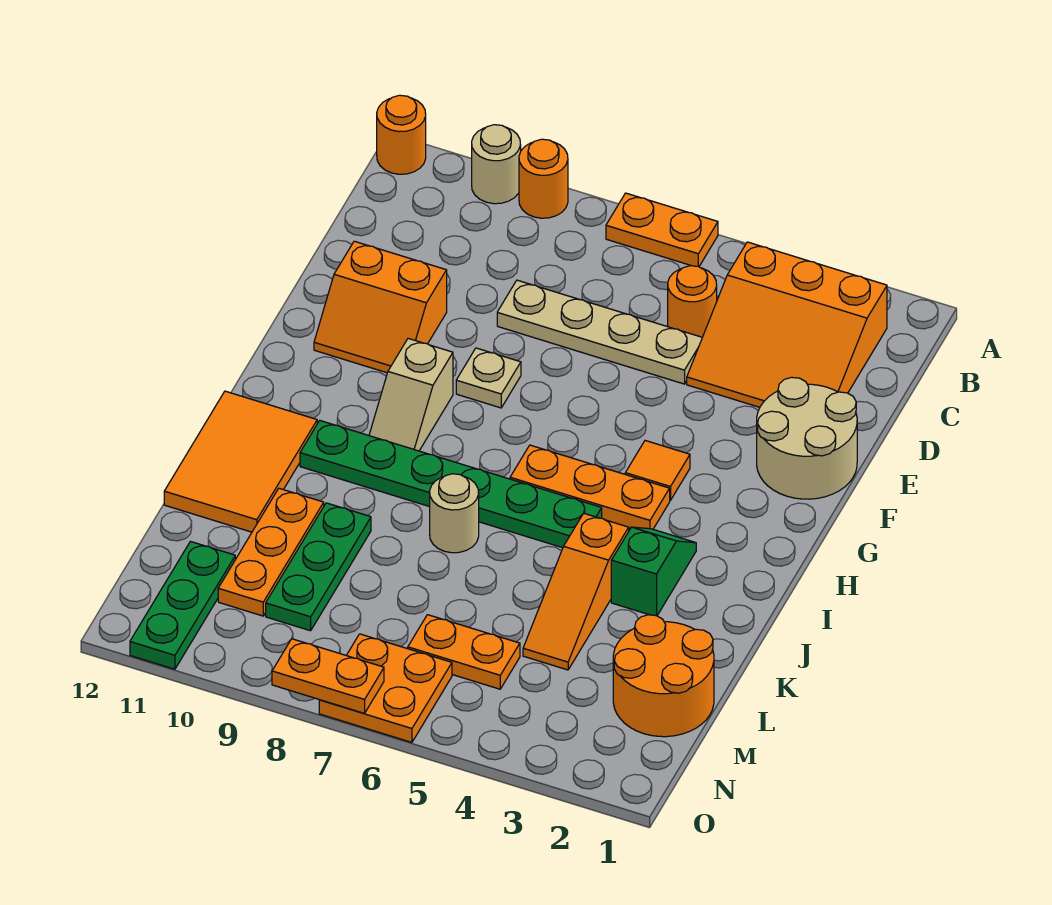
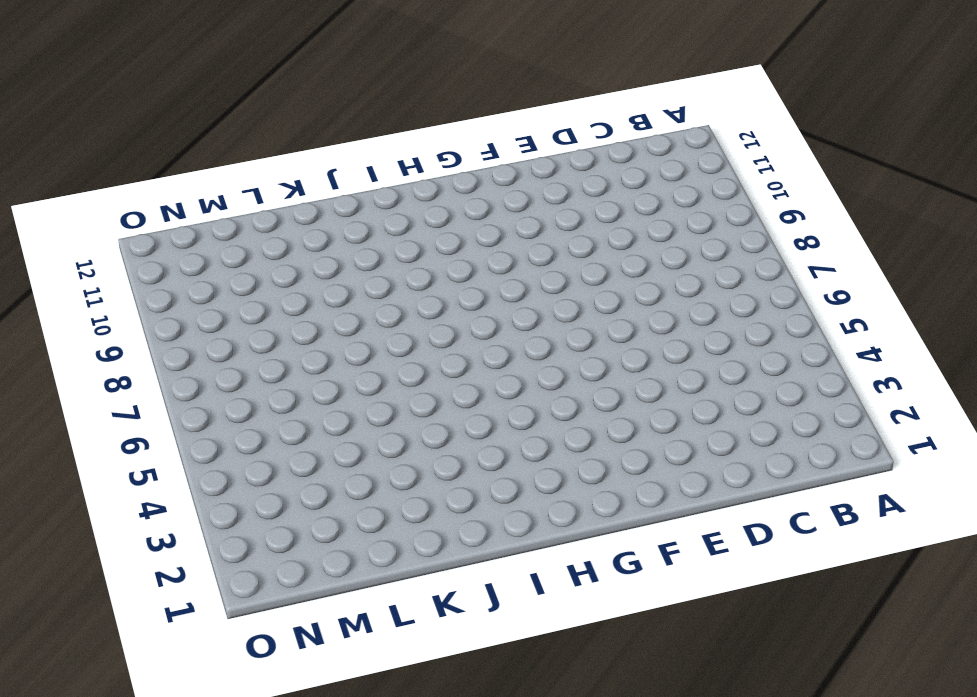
none -> orange plate A6:A7 level 1
none -> orange round brick A9 level 1
none -> tan round brick A10 level 1

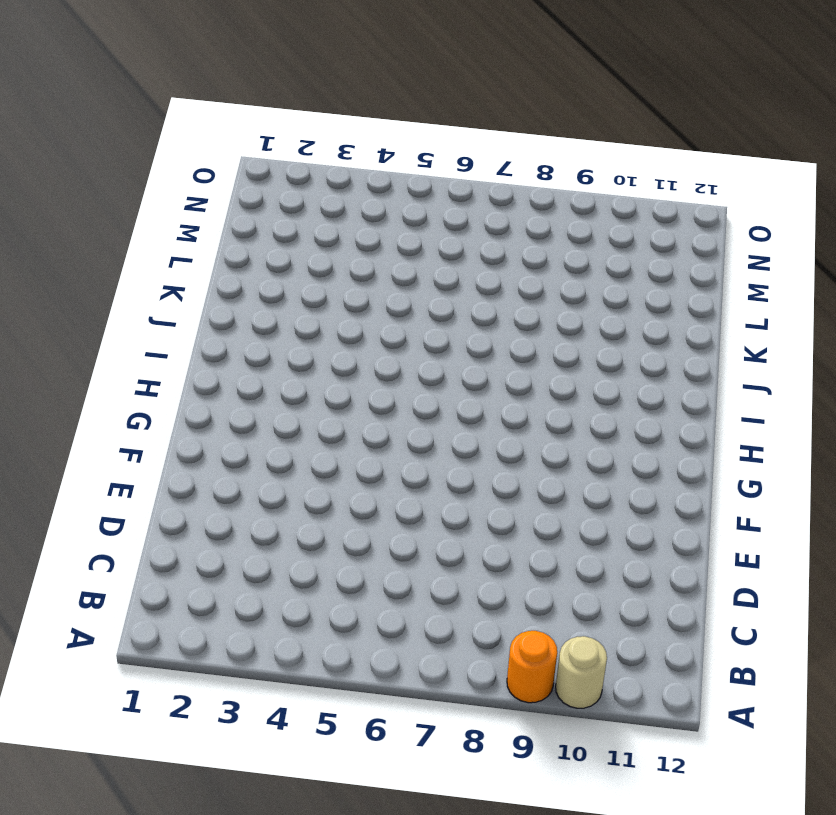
none -> orange plate A6:A7 level 1
none -> orange round brick A12 level 1
none -> orange slope B2:D4 level 1 top B

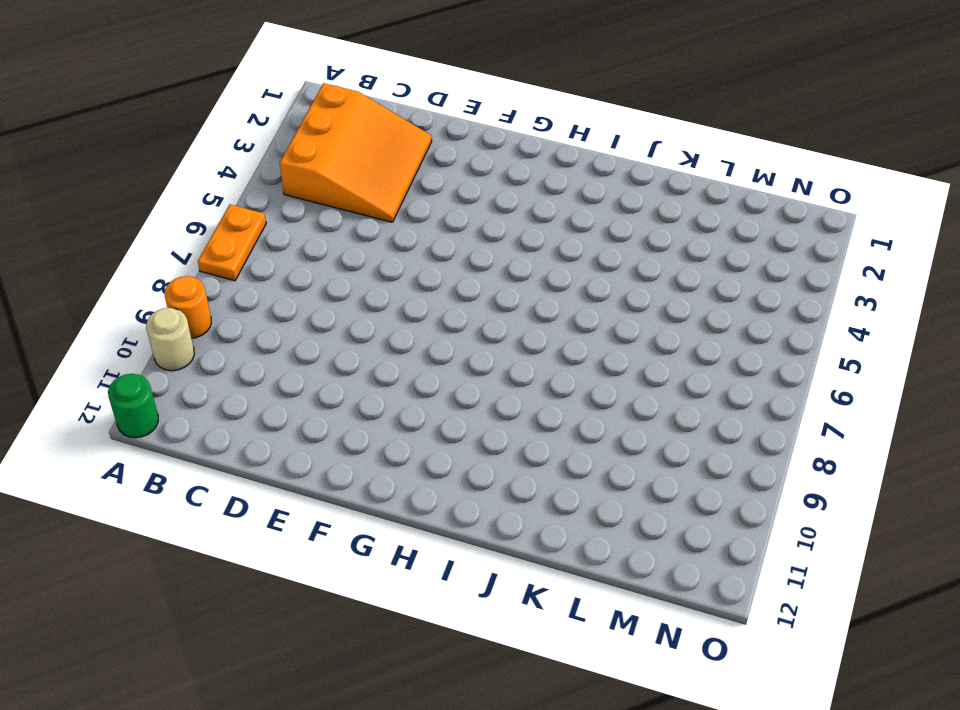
green round brick A12 level 1 -> orange round brick A12 level 1
none -> orange round brick C5 level 1
none -> tan plate D5:D8 level 1
none -> tan round brick E1:F2 level 1

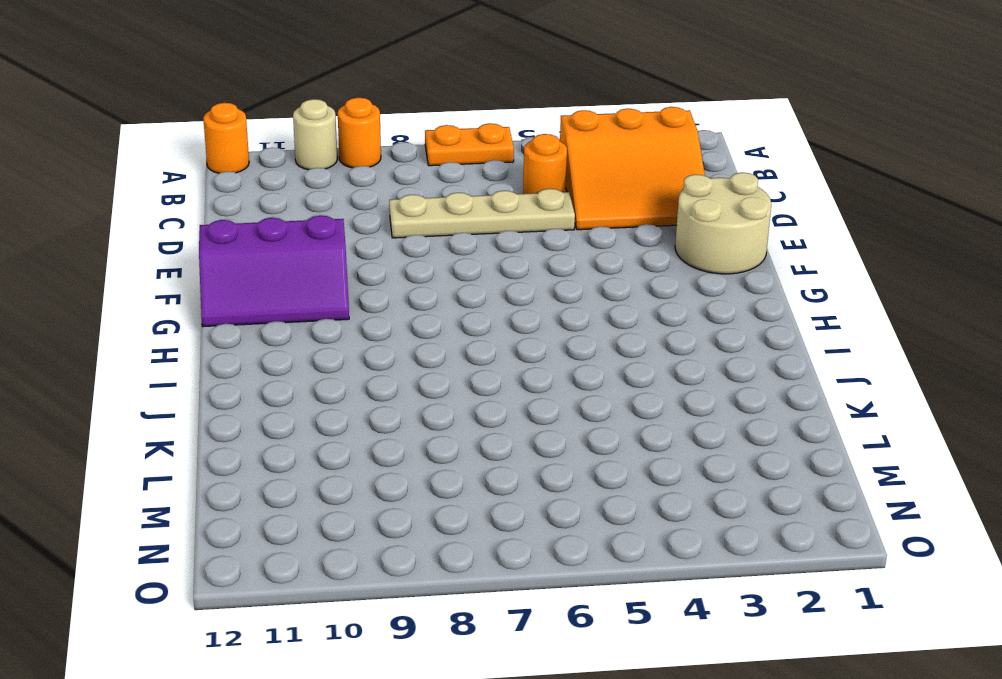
purple slope F10:G12 level 1 top F -> orange slope E10:F11 level 1 top E
none -> tan plate F8 level 1
none -> orange tile G4 level 1
none -> tan slope G9:H9 level 1 top G

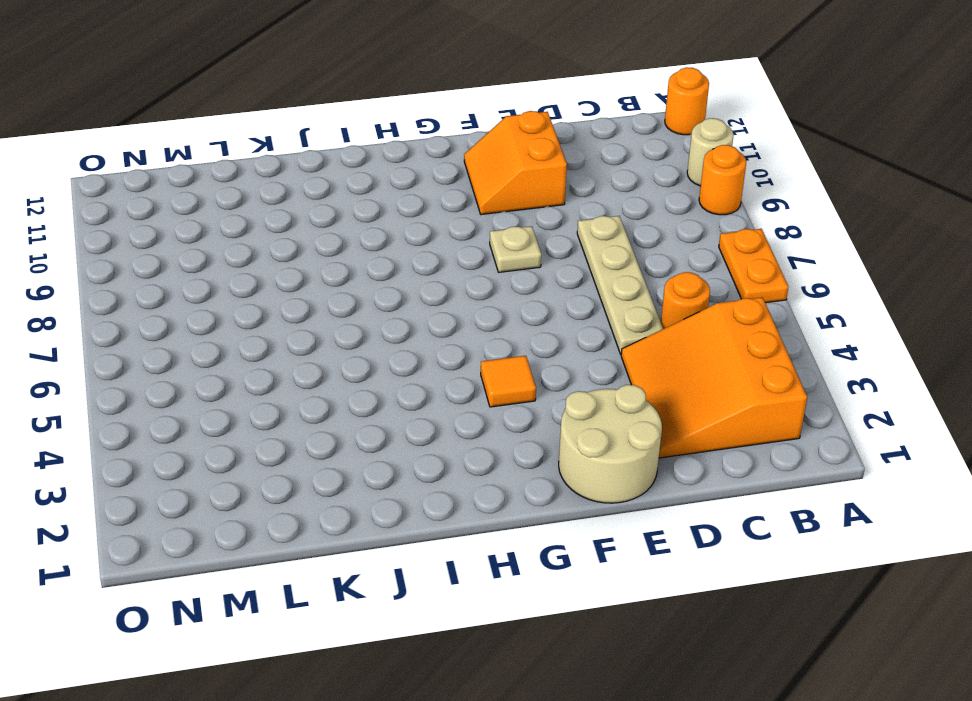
none -> tan slope G9:H9 level 1 top G
none -> orange plate H4:H6 level 1
none -> green slope I3:J3 level 1 top J

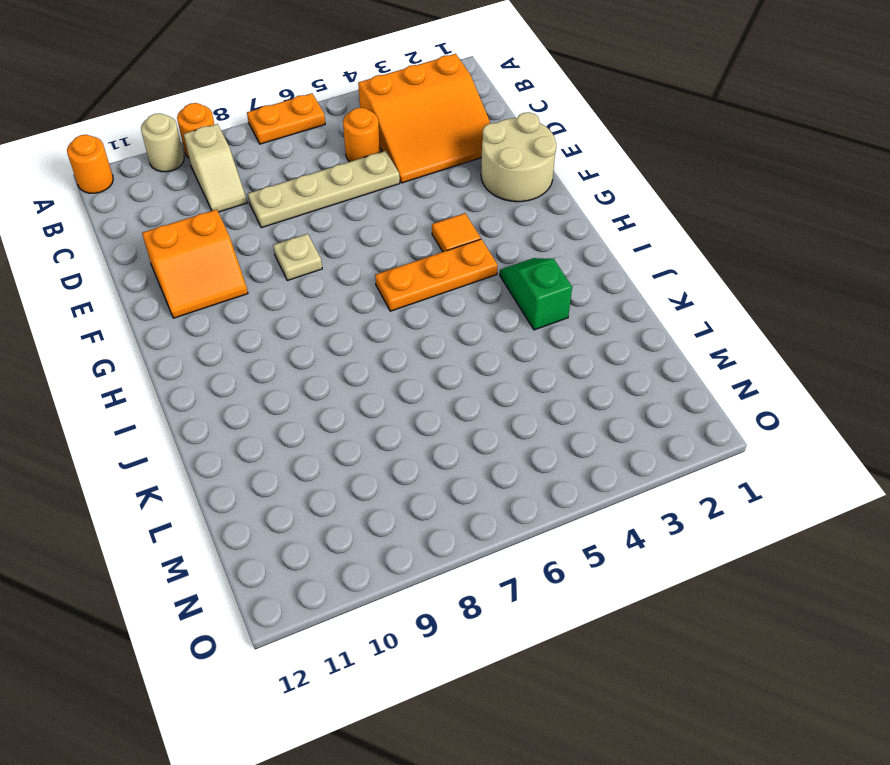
tan slope B9:C9 level 1 top B -> tan slope G9:H9 level 1 top G
none -> green plate I5:I10 level 1
none -> orange tile I11:K12 level 1
none -> orange slope J4:L4 level 1 top J

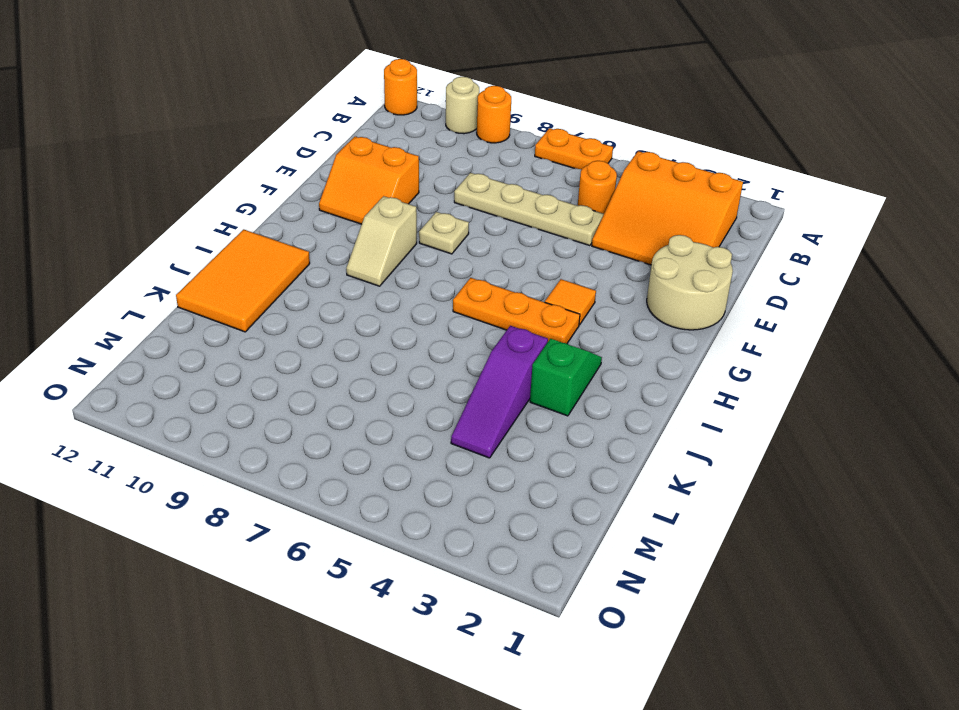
purple slope J4:L4 level 1 top J -> orange slope J4:L4 level 1 top J
none -> green plate I5:I10 level 1
none -> tan round brick J7 level 1
none -> green plate K9:M9 level 1

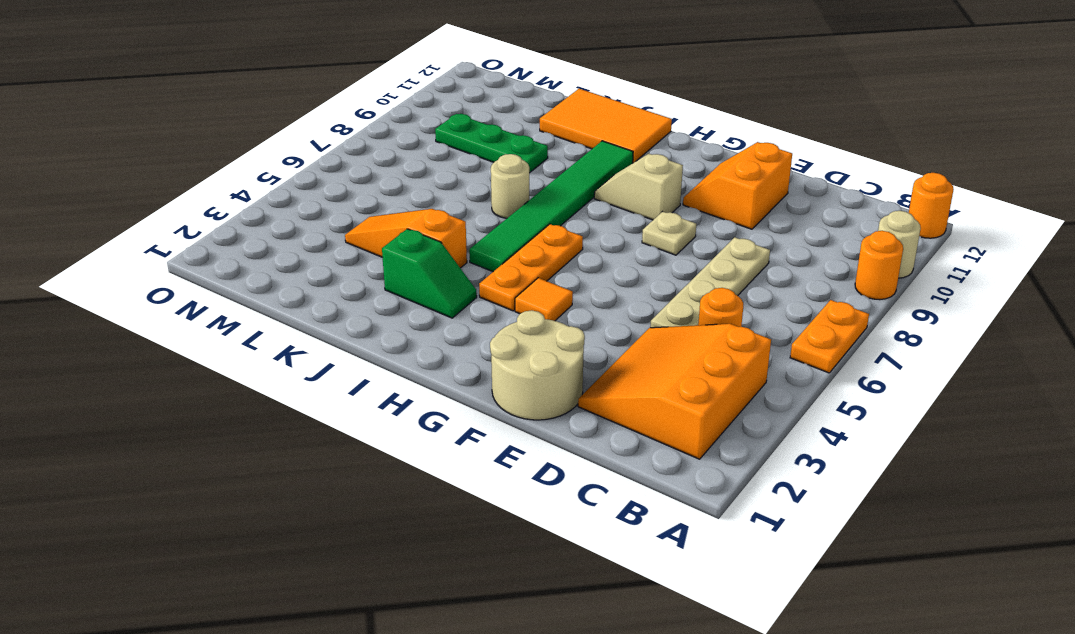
green tile I5:I10 level 1 -> green plate I5:I10 level 1
none -> orange plate K10:M10 level 1
none -> orange round brick L1:M2 level 1
none -> orange plate M5:M6 level 1

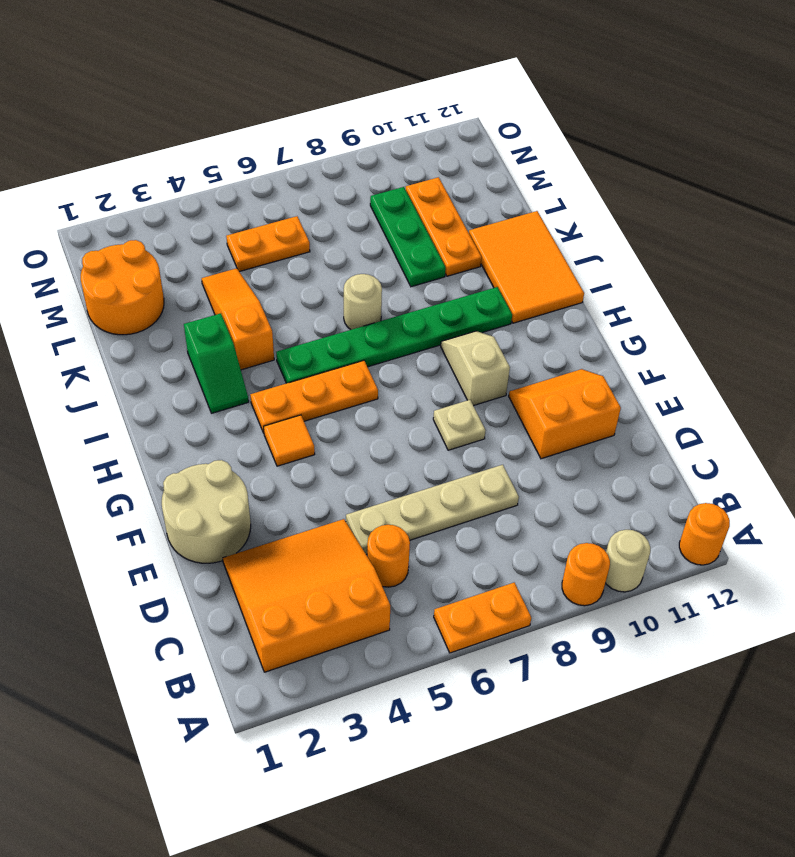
none -> green plate M11:O11 level 1
none -> orange plate N6:O7 level 1
none -> orange plate O7:O8 level 2

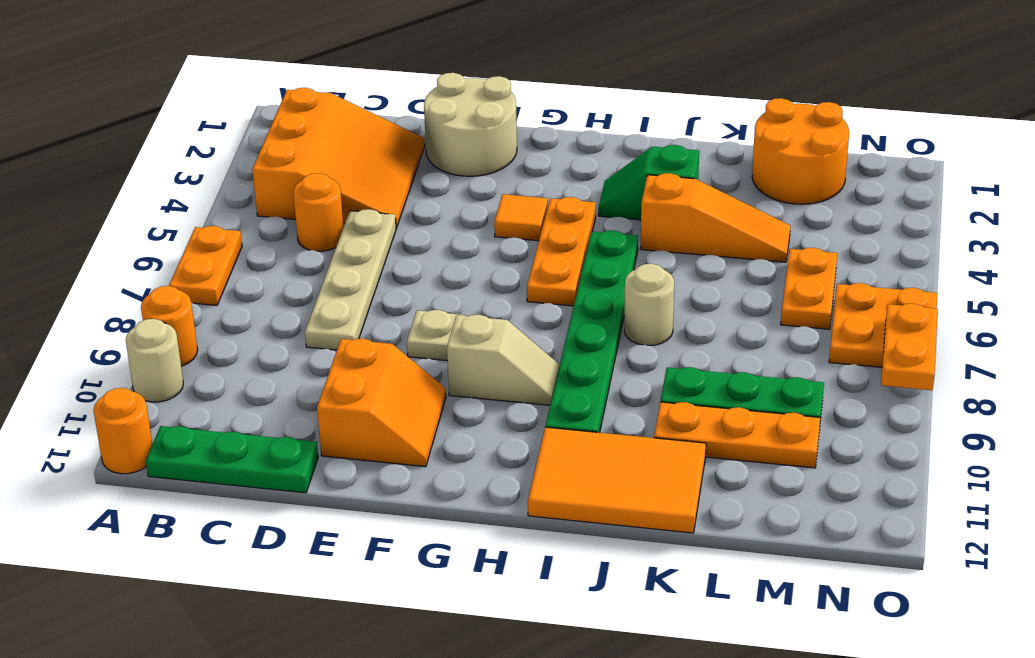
green plate B12:D12 level 1 -> green plate M11:O11 level 1

